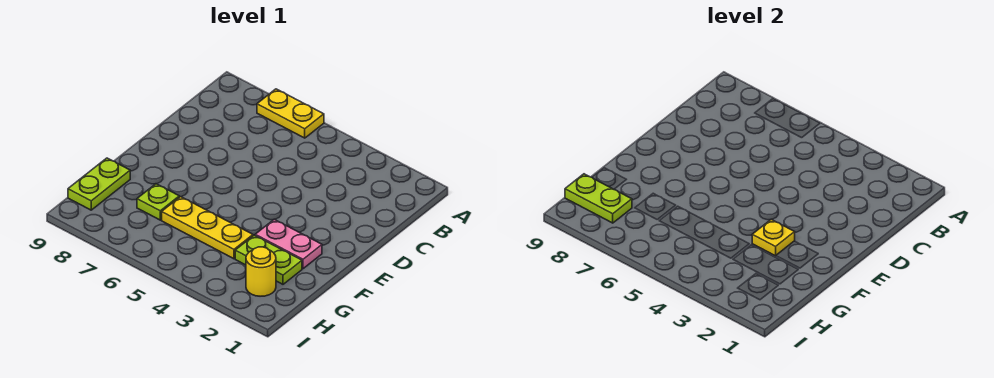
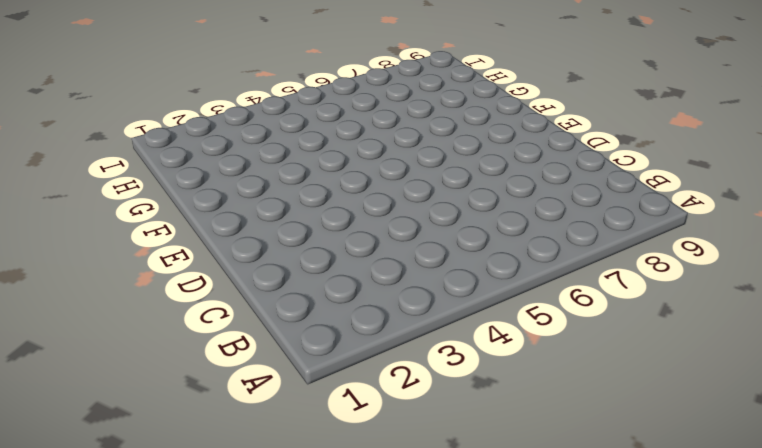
none -> yellow plate A6:A7 level 1
none -> pink plate F2:F3 level 1

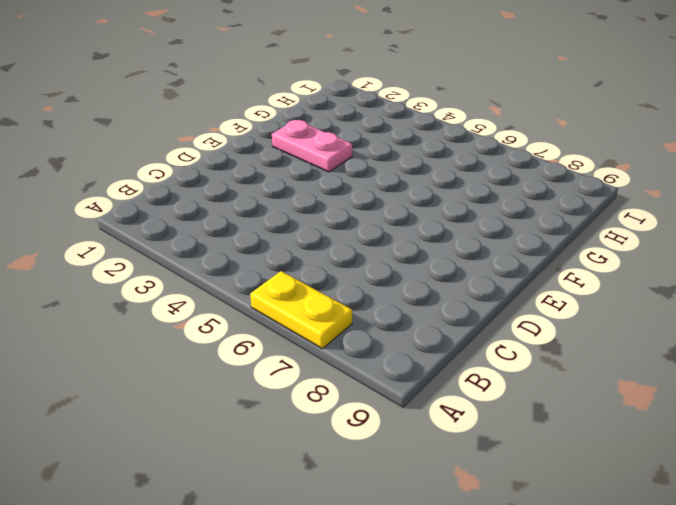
none -> lime plate G2:G3 level 1
none -> yellow plate G4:G6 level 1

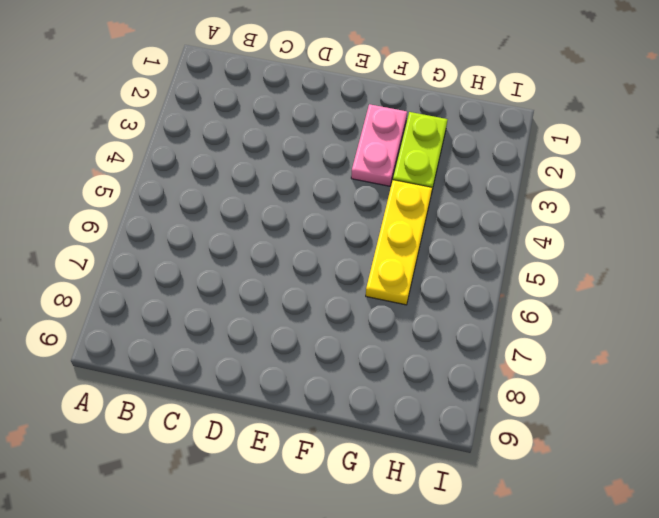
none -> yellow plate A6:A7 level 1
none -> lime plate G7 level 1

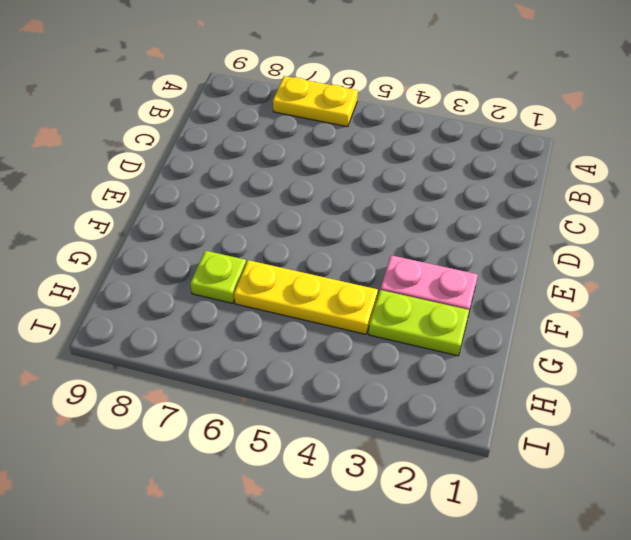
none -> lime plate G9:H9 level 1
none -> yellow round brick H2 level 1

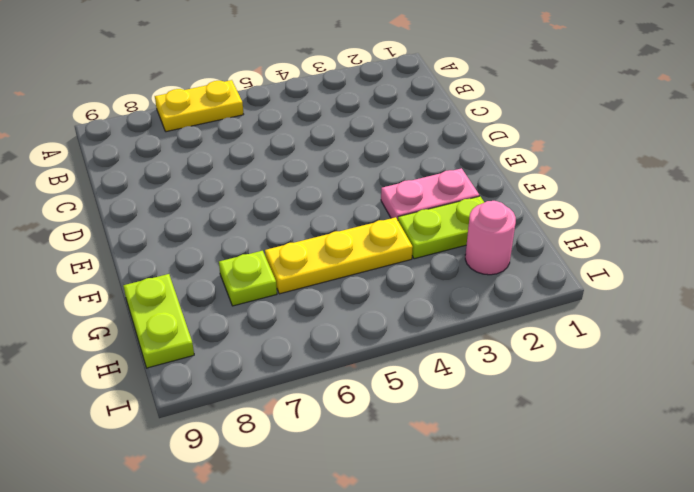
pink round brick H2 level 1 -> yellow round brick H2 level 1
none -> yellow plate F3 level 2
none -> lime plate H8:H9 level 2

